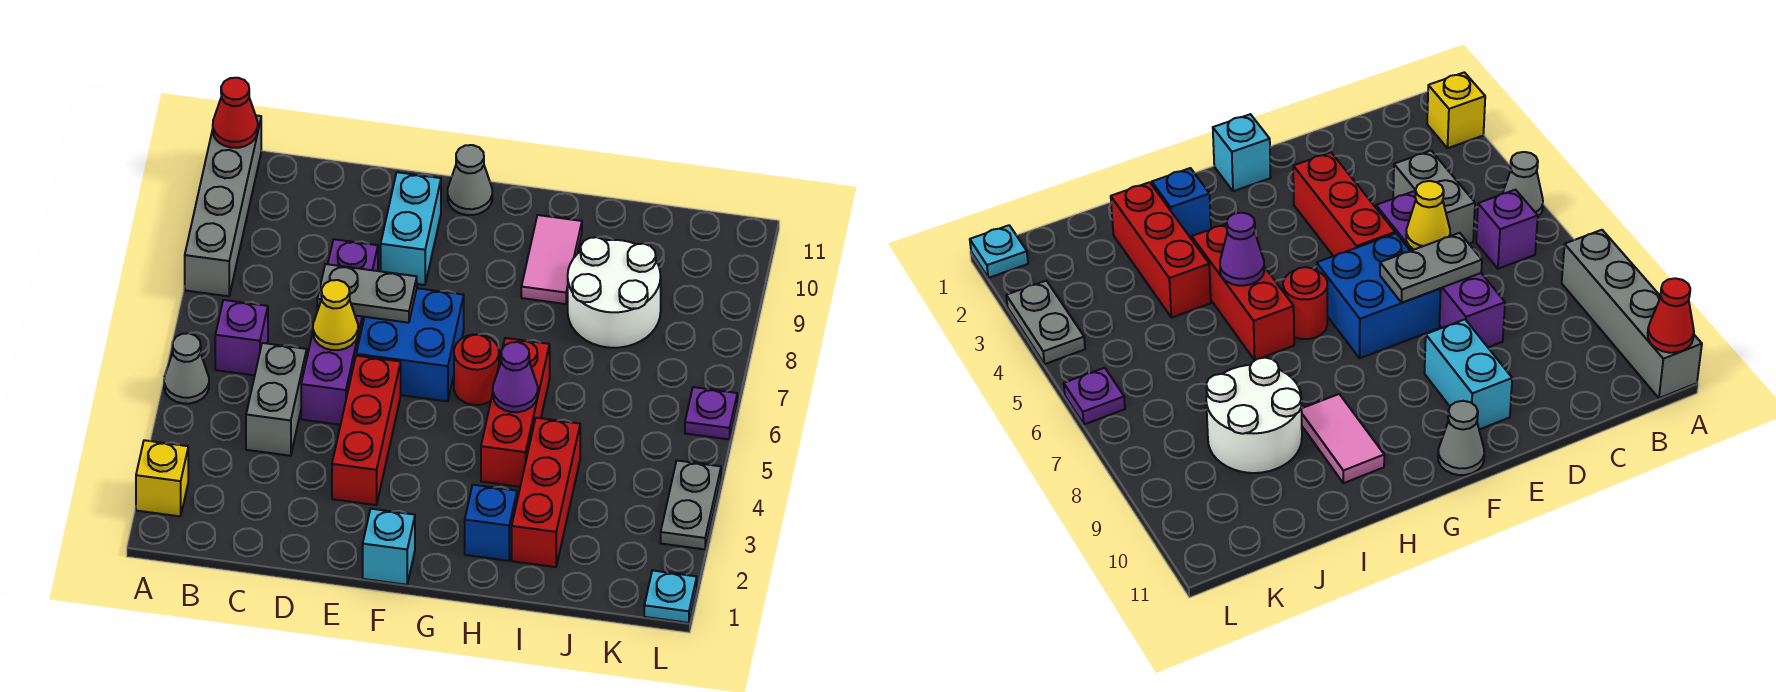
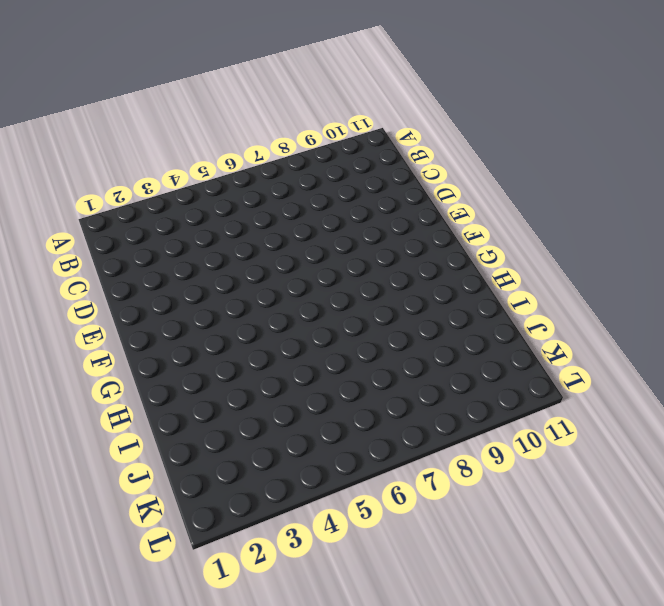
none -> yellow brick A2 level 1
none -> grey cone A5 level 1
none -> grey brick A8:A11 level 1

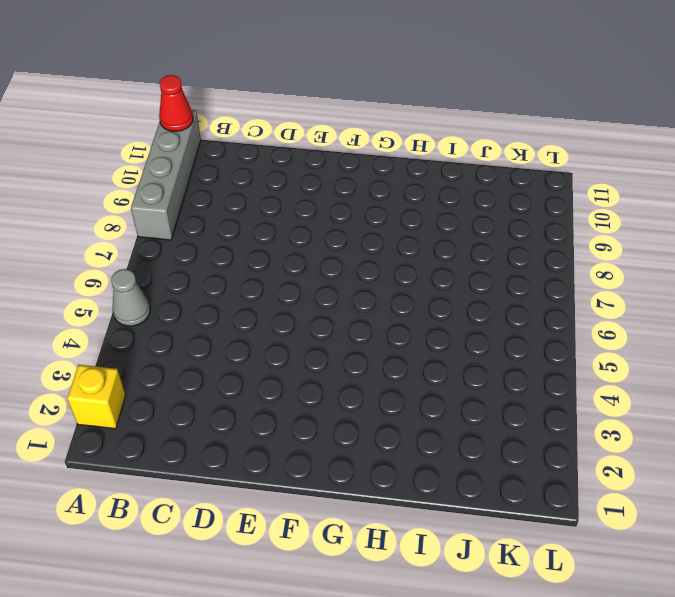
none -> purple brick B6 level 1
none -> grey brick C4:C5 level 1
none -> purple brick D5:D8 level 1

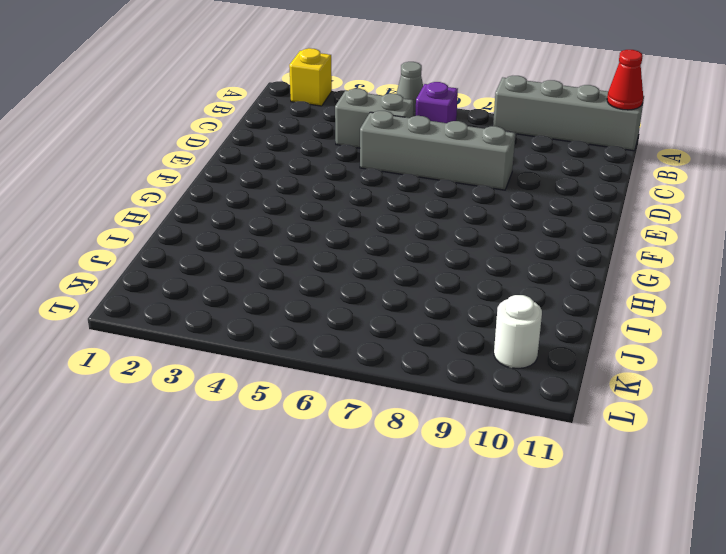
grey brick D5:D8 level 1 -> purple brick D5:D8 level 1
white round brick K10 level 1 -> none
none -> red brick E3:E5 level 1
none -> blue brick E6:F7 level 1
none -> cyan brick E9:E10 level 1

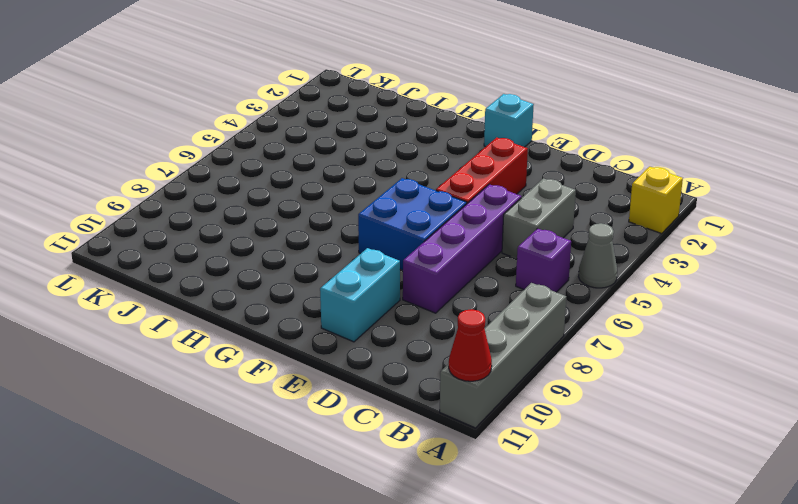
none -> grey cone F11 level 1
none -> red round brick G6 level 1
none -> blue brick H2 level 1

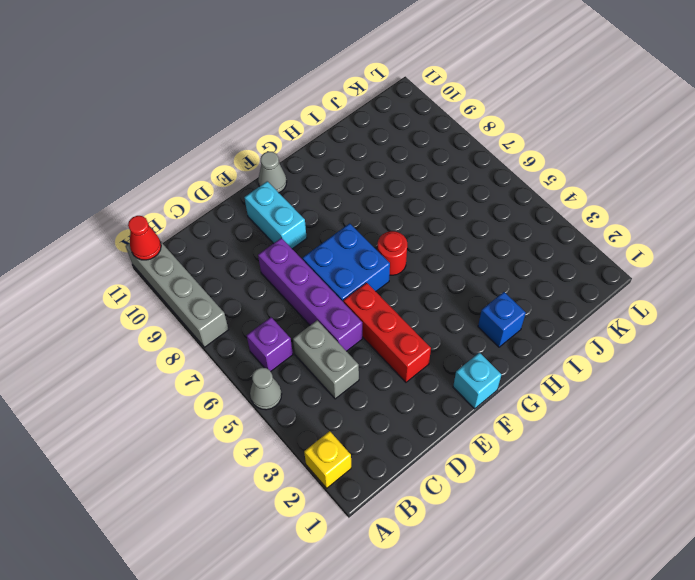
none -> red brick H4:H6 level 1
none -> pink tile H9:H10 level 1
none -> red brick I2:I4 level 1

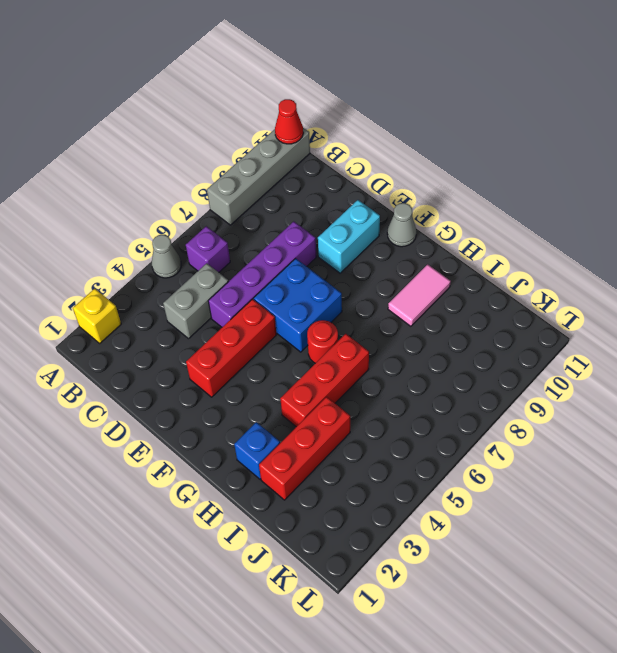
none -> cyan brick F1 level 1
none -> white round brick I8:J9 level 1
none -> cyan plate L1 level 1

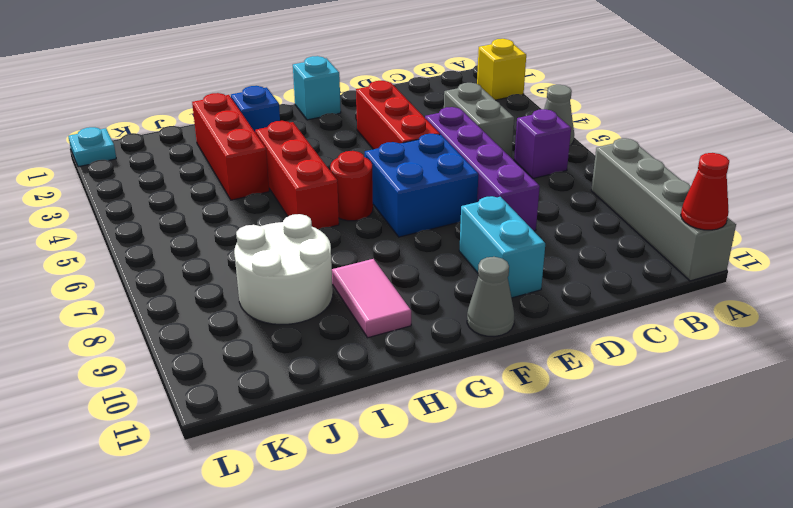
none -> grey plate L3:L4 level 1
none -> purple plate L6 level 1
none -> yellow cone D6 level 2

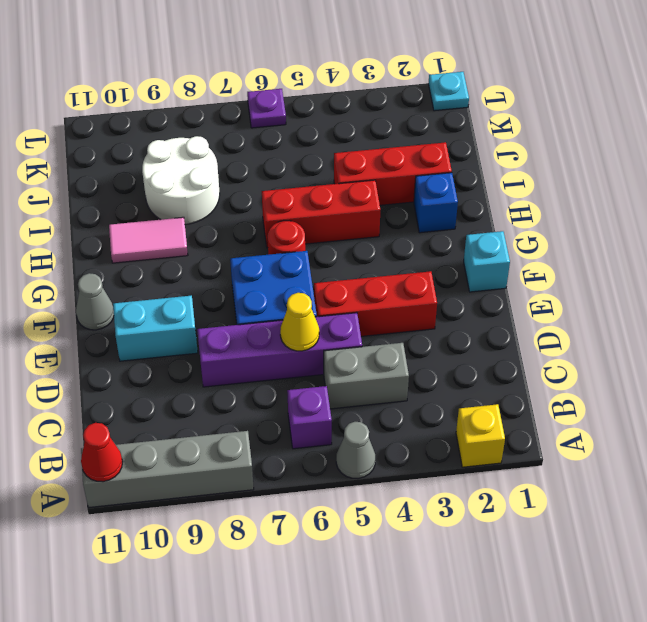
none -> grey plate L3:L4 level 1
none -> grey plate D7:E7 level 2
none -> purple cone H5 level 2

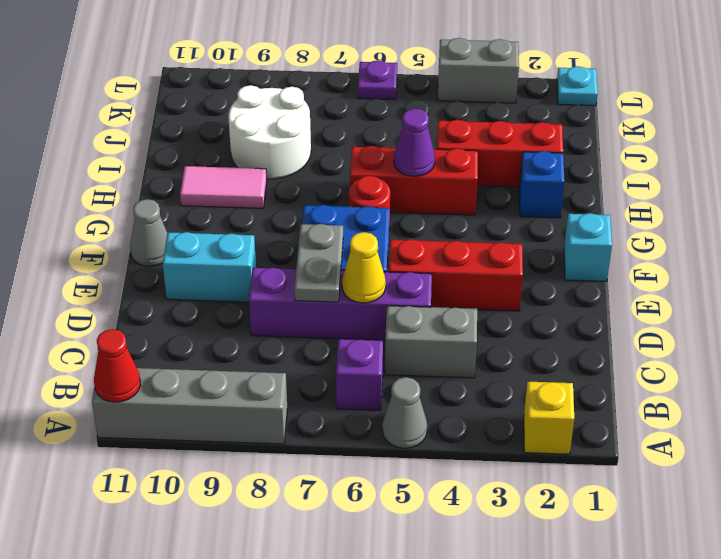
grey brick L3:L4 level 1 -> grey plate L3:L4 level 1

